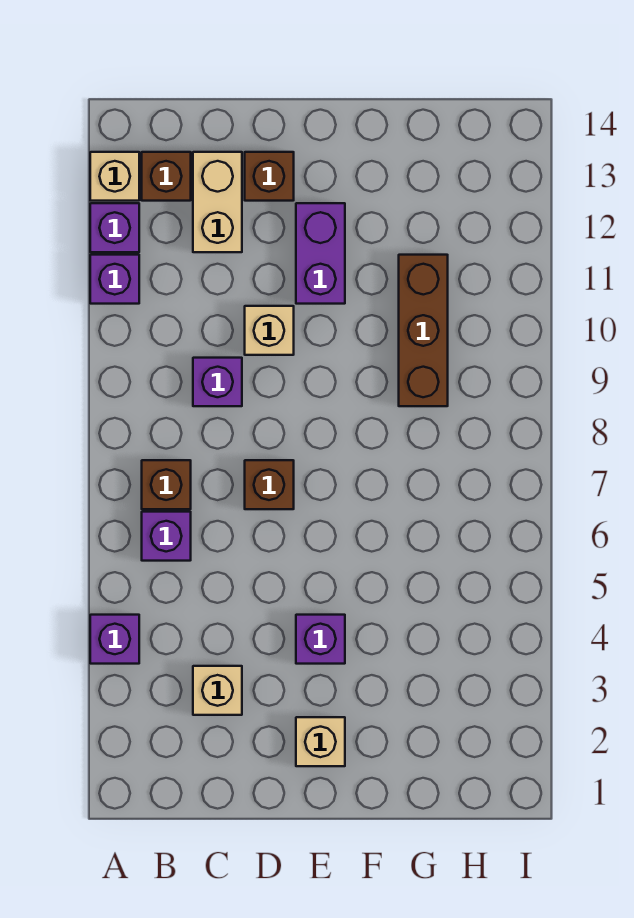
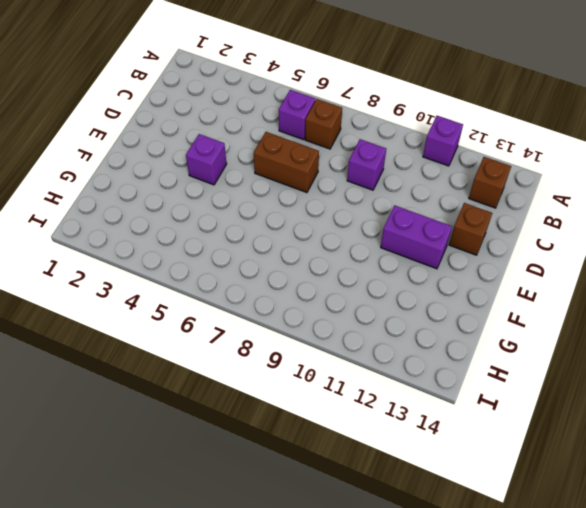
brown brick D6:D7 level 1 -> brown brick D7 level 1
none -> purple brick A4 level 1
none -> purple brick A12 level 1
none -> tan brick A13 level 1

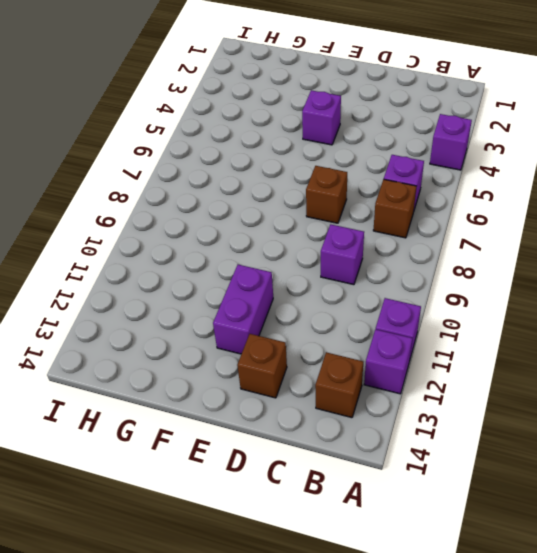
none -> tan brick A13 level 1
none -> tan brick C3 level 1
none -> tan brick C12:C13 level 1

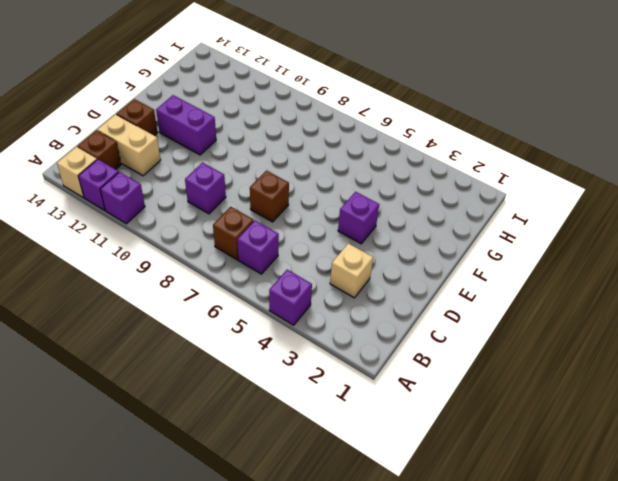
none -> tan brick D10 level 1
none -> tan brick E2 level 1
none -> brown brick G9:G11 level 1

